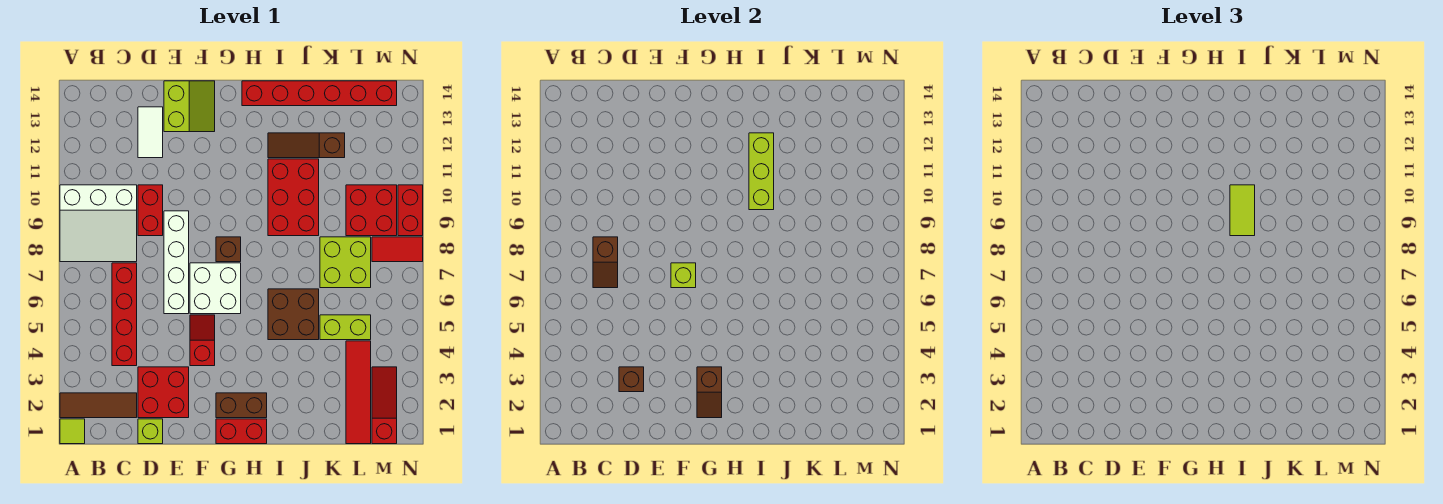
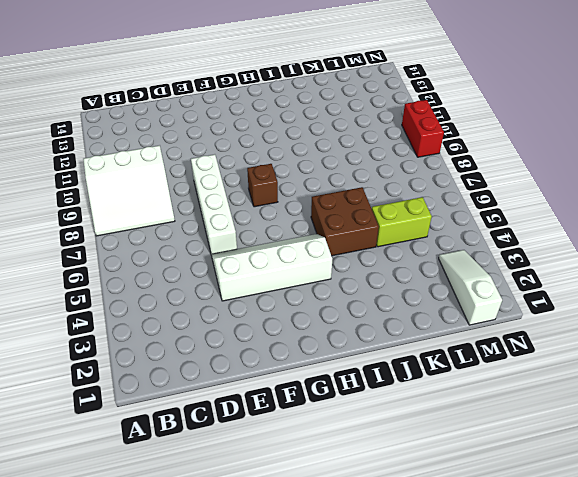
white slope E4:H5 level 1 top 4 -> red slope F4:F5 level 1 top 4
white slope M1:M3 level 1 top 1 -> red slope M1:M3 level 1 top 1
none -> lime tile A1 level 1
none -> brown tile A2:C2 level 1
none -> red brick C4:C7 level 1
none -> lime brick D1 level 1

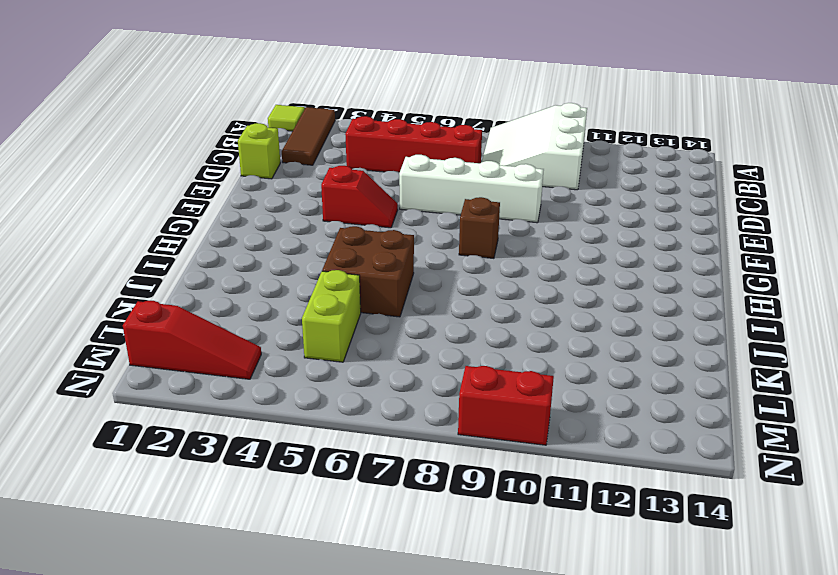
none -> red brick D2:E3 level 1
none -> red brick D9:D10 level 1
none -> white tile D12:D13 level 1
none -> lime slope E13:F14 level 1 top E

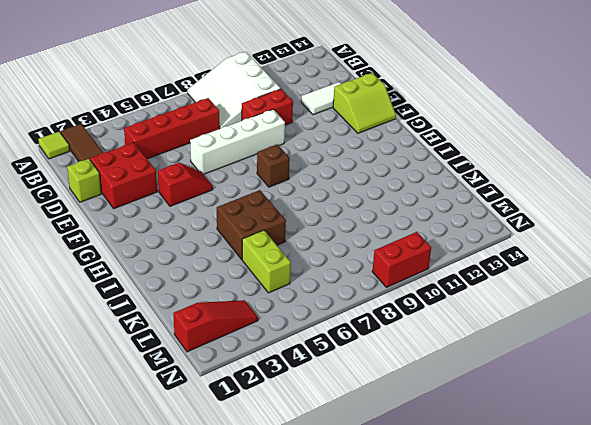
none -> white brick F6:G7 level 1
none -> red brick G1:H1 level 1
none -> brown brick G2:H2 level 1
none -> red brick H14:M14 level 1

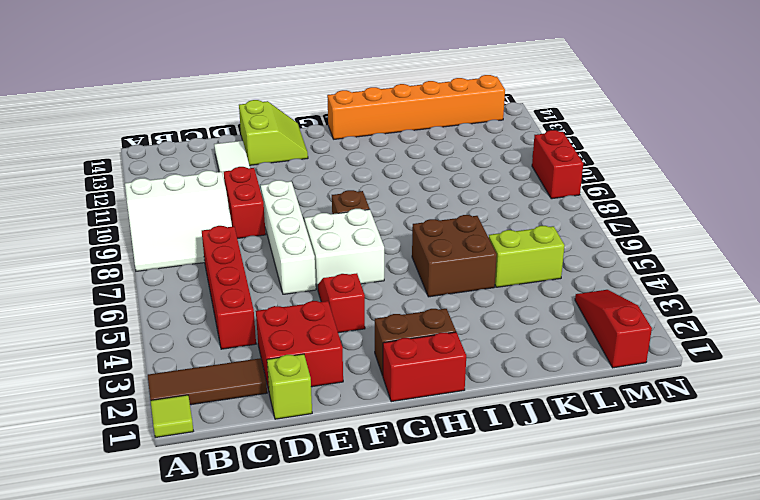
orange brick H14:M14 level 1 -> red brick H14:M14 level 1
none -> red brick I9:J11 level 1
none -> brown slope I12:K12 level 1 top K
none -> lime brick K7:L8 level 1
none -> red tile L1:L4 level 1

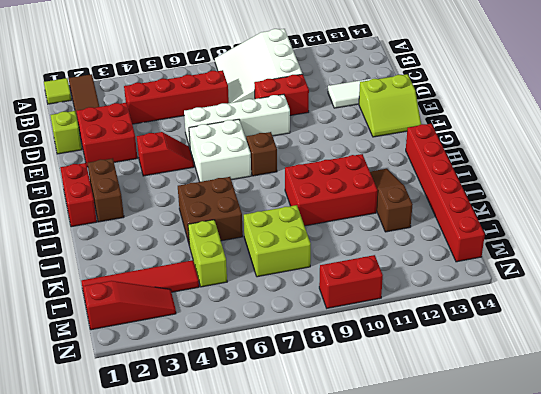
none -> red brick L9:M10 level 1
none -> red tile M8:N8 level 1
none -> brown slope C7:C8 level 2 top 8
none -> brown brick D3 level 2

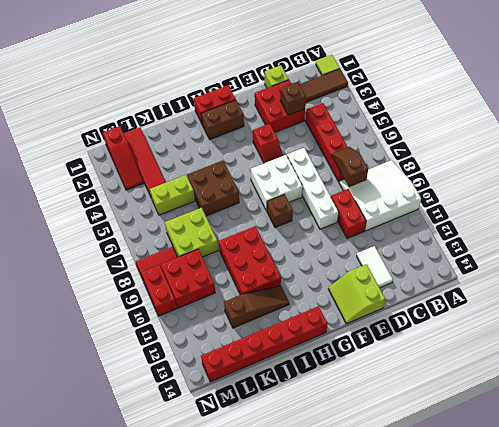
none -> lime brick F7 level 2
none -> brown slope G2:G3 level 2 top 3
none -> lime brick I10:I12 level 2
none -> lime tile I9:I10 level 3

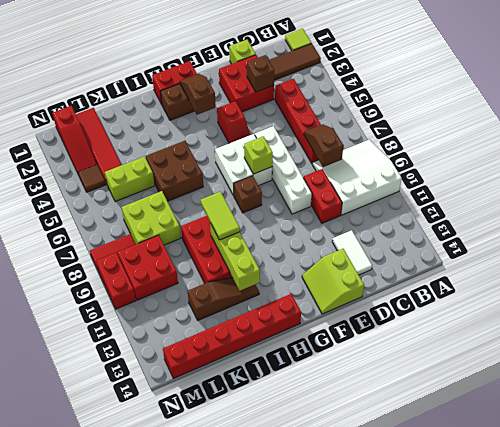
brown tile M4 level 1 -> none

